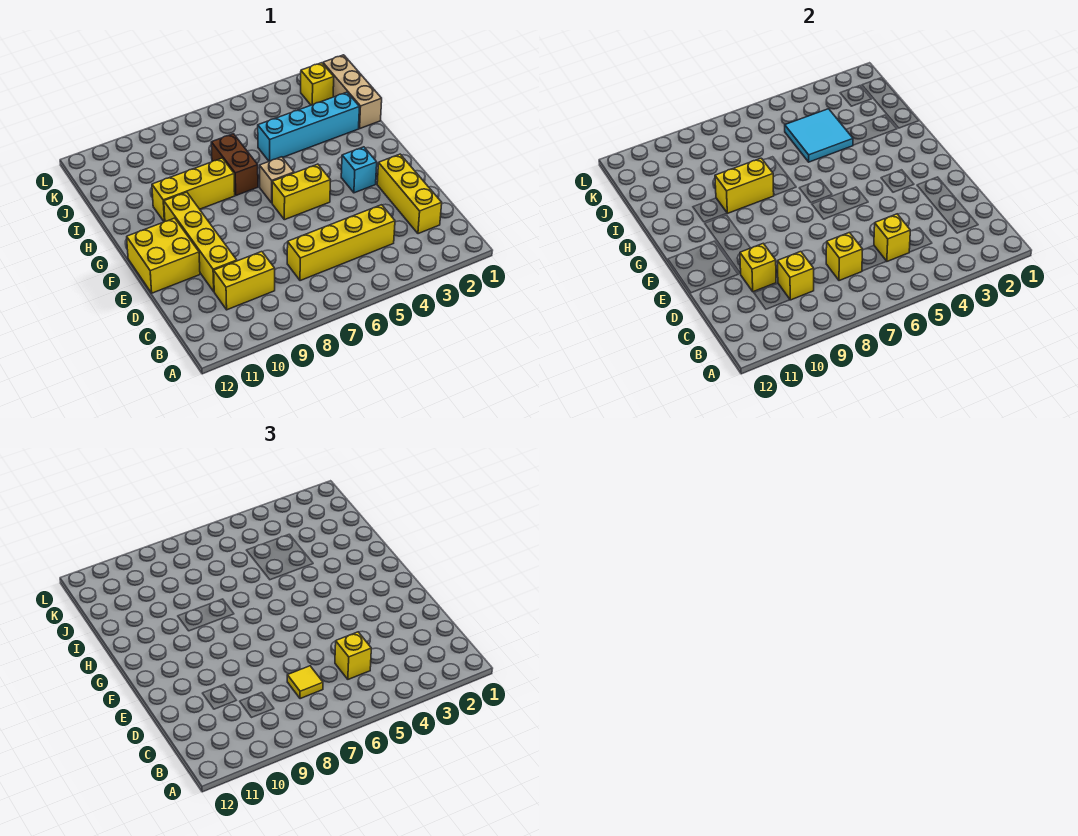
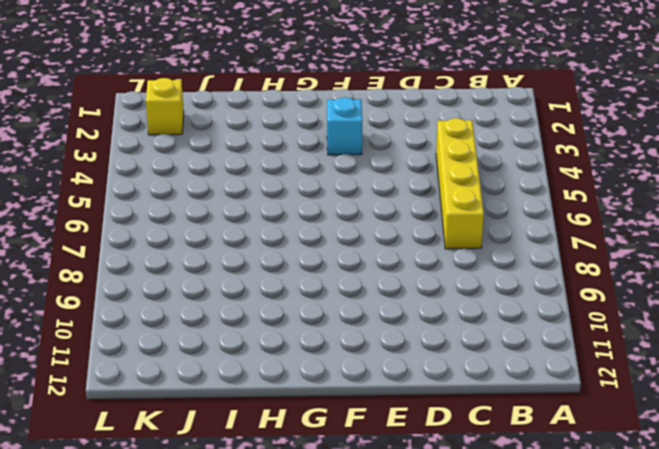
none -> yellow brick C2:E2 level 1
none -> yellow brick C9:C10 level 1
none -> yellow brick D10:G10 level 1

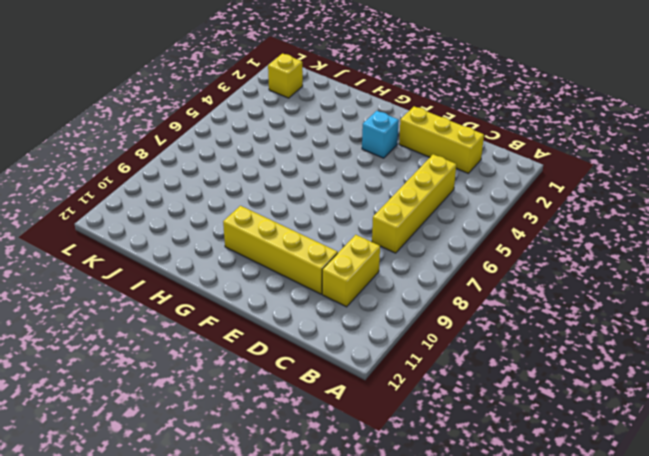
none -> yellow brick E11:F12 level 1
none -> yellow brick F5:F6 level 1
none -> tan brick G6 level 1

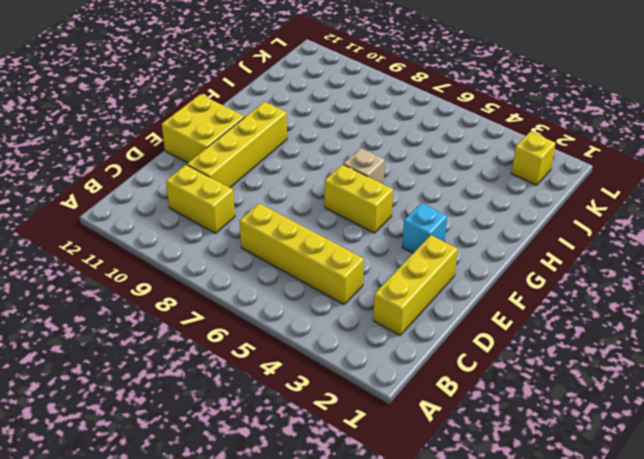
none -> brown brick H7:I7 level 1
none -> yellow brick H8:H10 level 1
none -> tan brick I1:K1 level 1

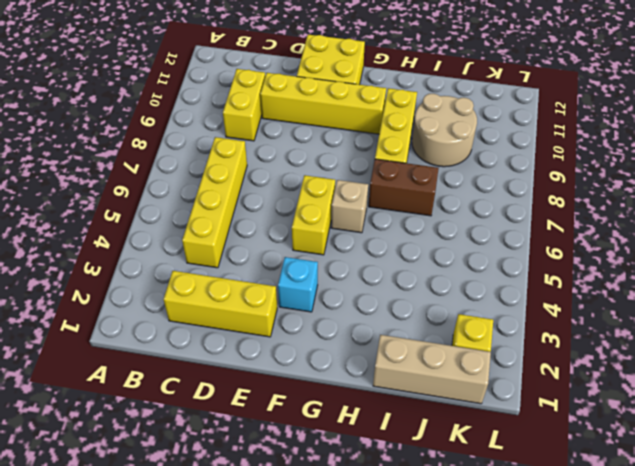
tan round brick I9:J10 level 1 -> none
none -> cyan brick I2:I5 level 1
none -> yellow brick C5 level 2
none -> yellow brick C7 level 2

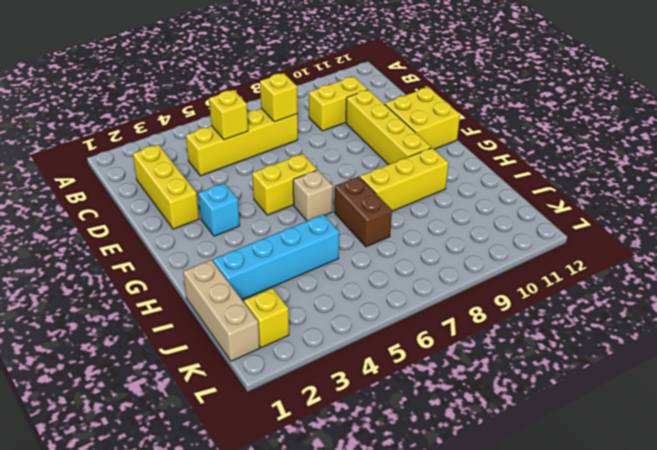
none -> yellow brick C9 level 2
none -> yellow brick D10 level 2
none -> yellow brick H8:H9 level 2

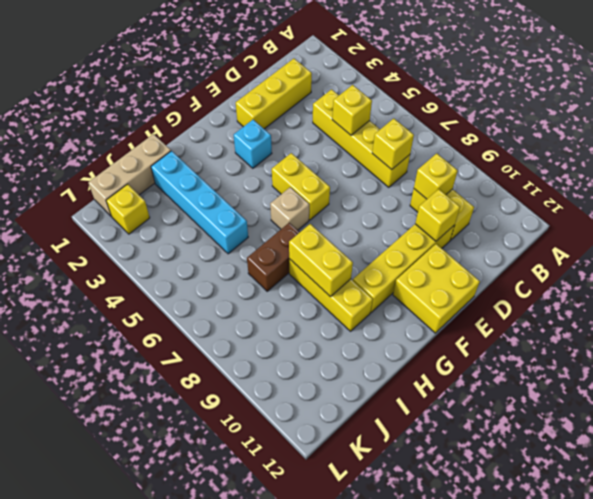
none -> cyan tile I4:J5 level 2
none -> yellow brick C5 level 3
none -> yellow tile C7 level 3

